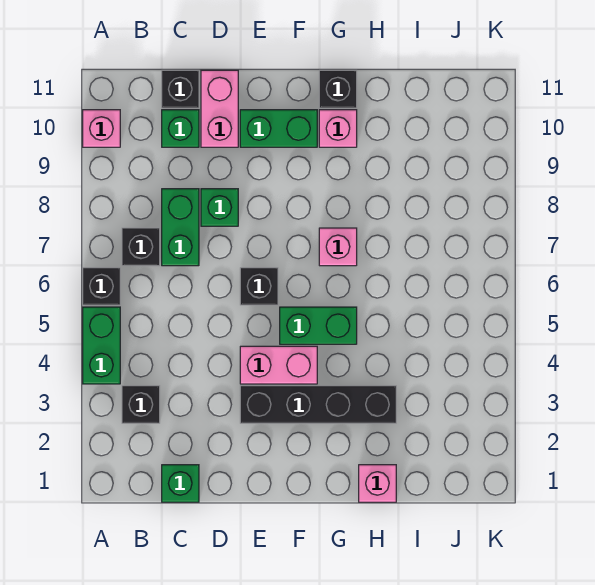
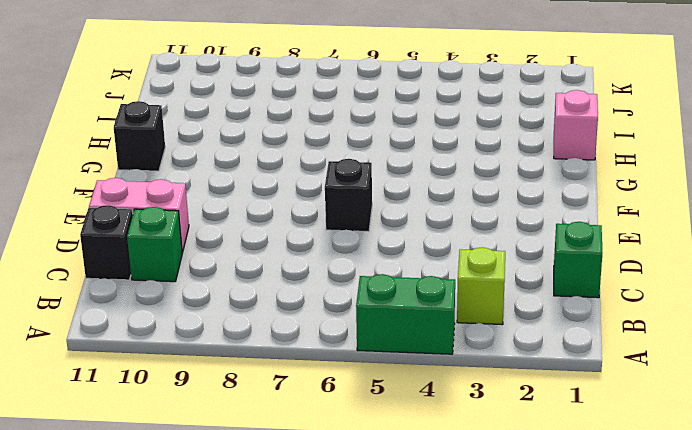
lime brick B3 level 1 -> black brick B3 level 1
none -> black brick A6 level 1
none -> pink brick A10 level 1
none -> black brick B7 level 1

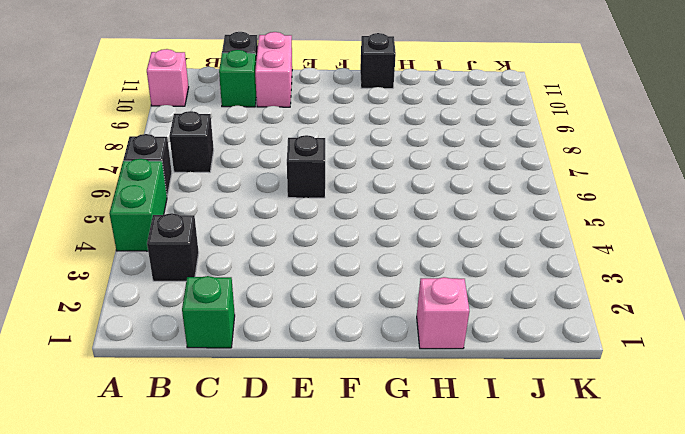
none -> green brick C7:C8 level 1
none -> green brick D8 level 1
none -> black brick E3:H3 level 1

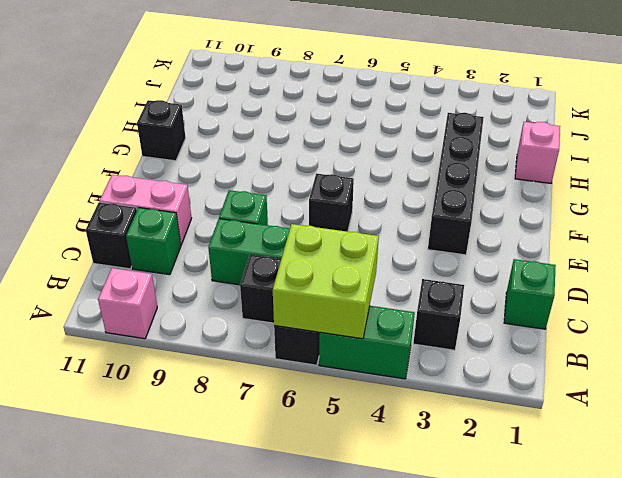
lime brick A5:B6 level 2 -> none
none -> pink brick E4:F4 level 1
none -> green brick E10:F10 level 1
none -> green brick F5:G5 level 1

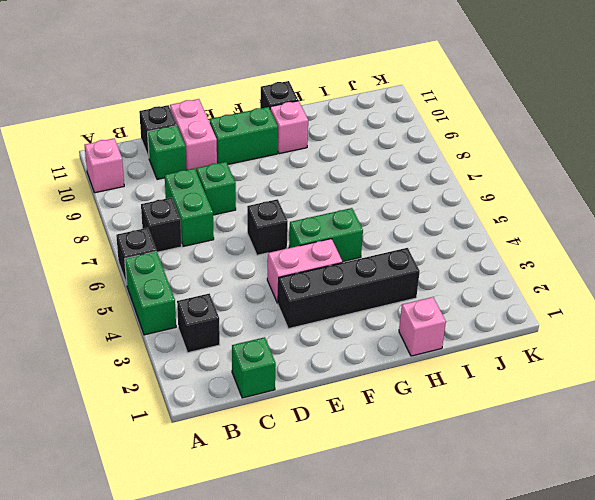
none -> pink brick G7 level 1

